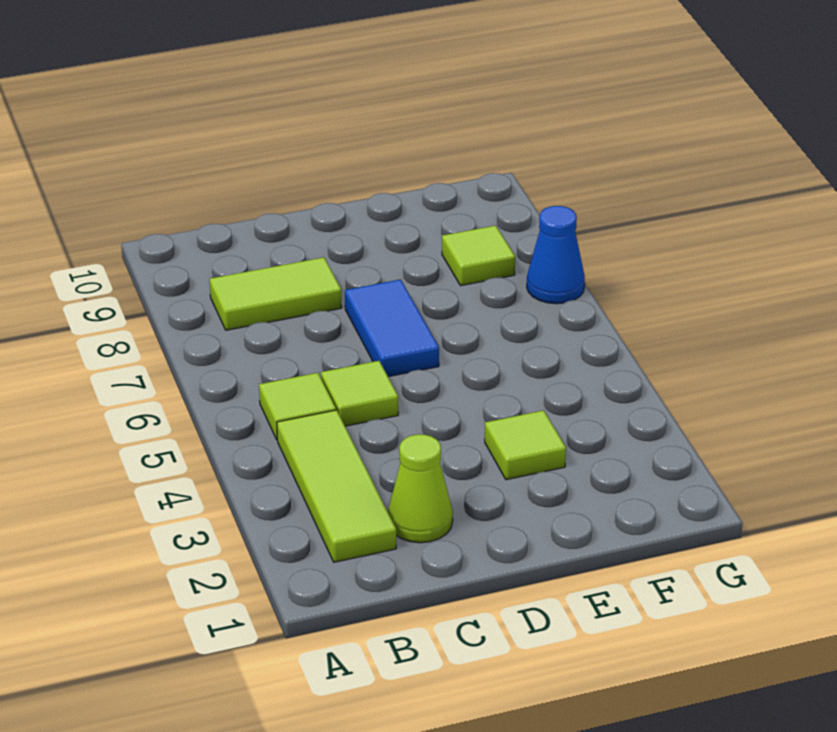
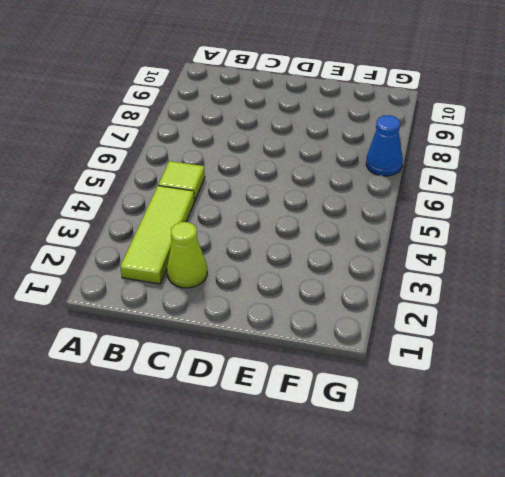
none -> lime tile B8:C8 level 1
none -> lime tile C5 level 1

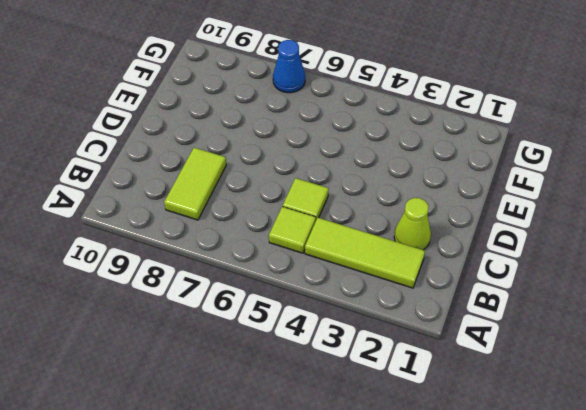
none -> blue tile D6:D7 level 1
none -> lime tile E3 level 1

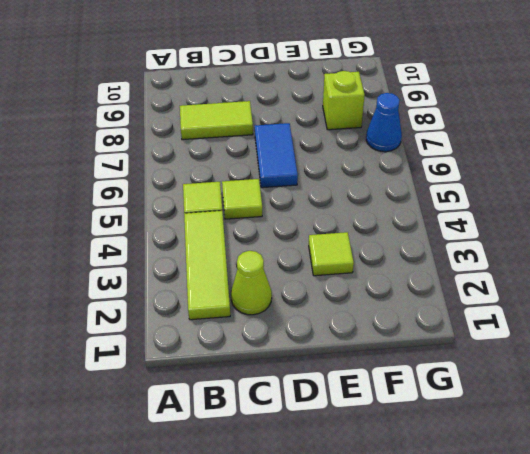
lime brick F8 level 1 -> lime tile F8 level 1

